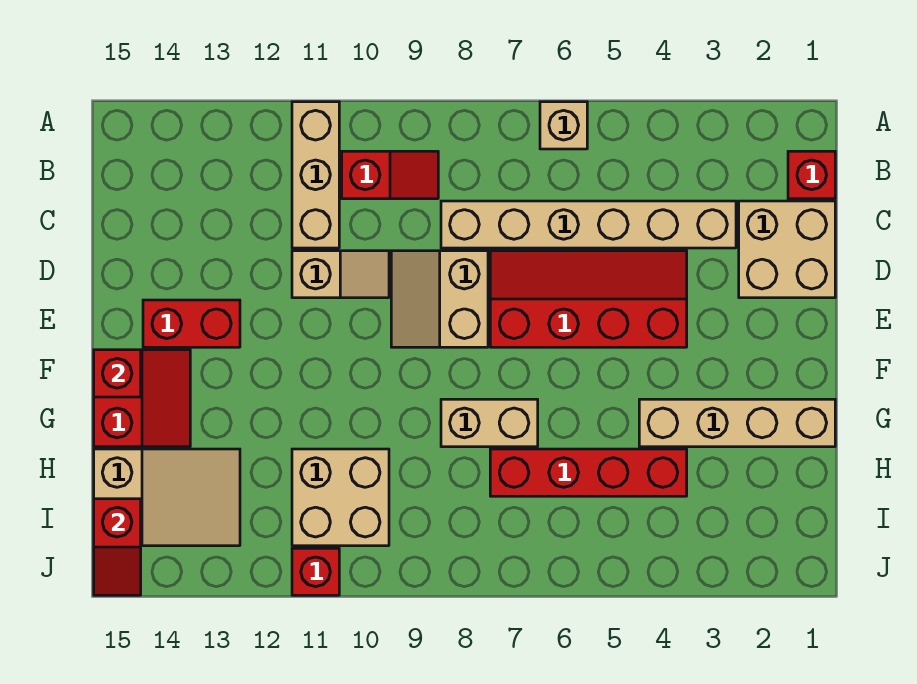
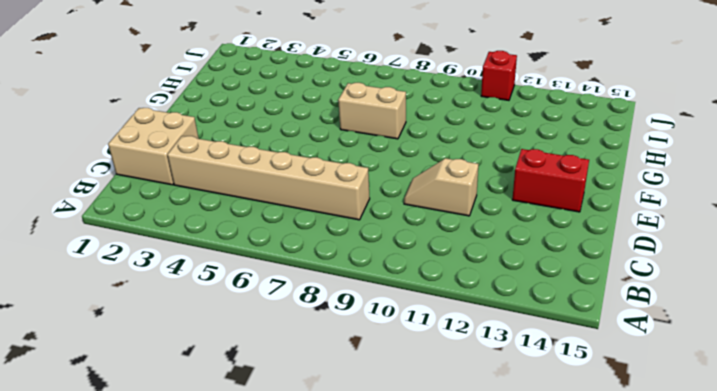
none -> tan brick A6 level 1
none -> tan brick A11:C11 level 1
none -> red brick B1 level 1

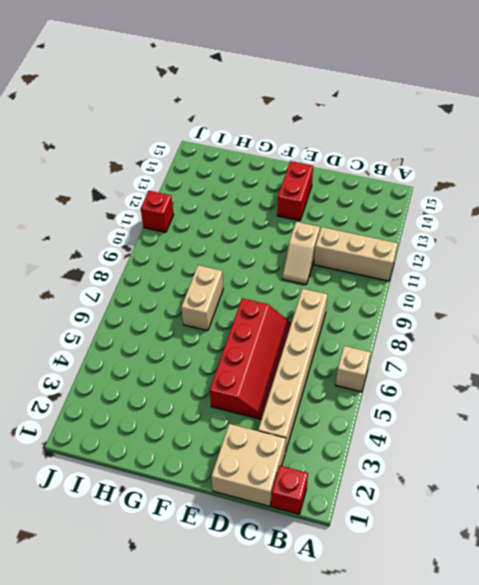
none -> red slope B9:B10 level 1 top 10
none -> tan slope D8:E9 level 1 top 8
none -> red slope F14:G15 level 1 top 15

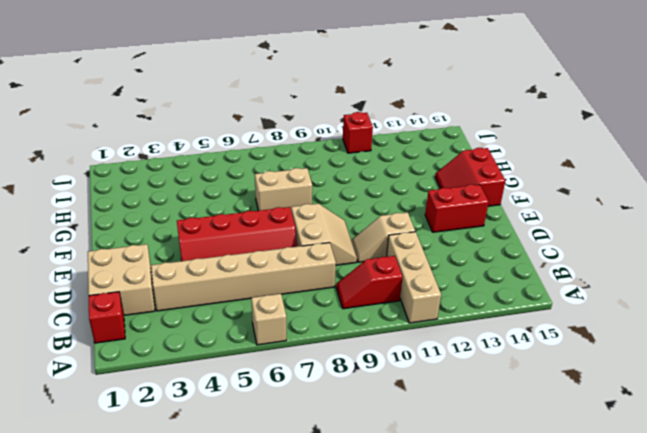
none -> tan brick G1:G4 level 1
none -> red brick H4:H7 level 1
none -> tan brick H10:I11 level 1

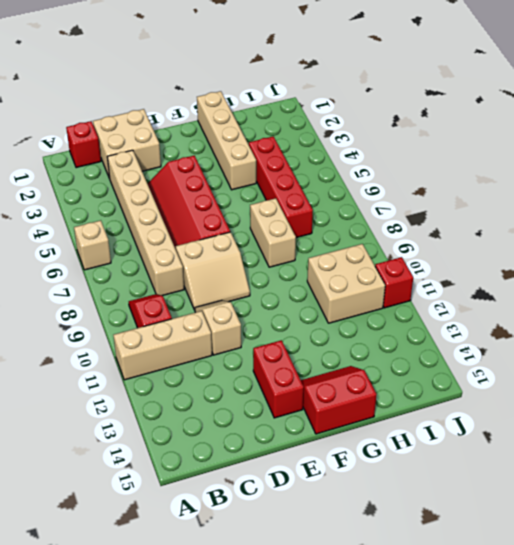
none -> tan slope H13:I15 level 1 top 15
none -> red brick F15 level 2
none -> red slope I15:J15 level 2 top I

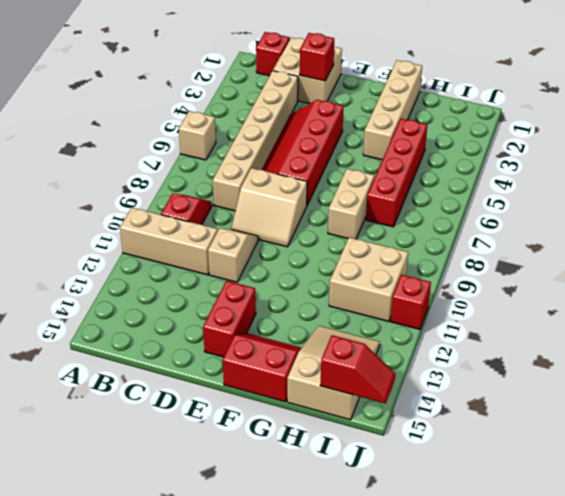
red brick D2 level 2 -> red brick F15 level 2

